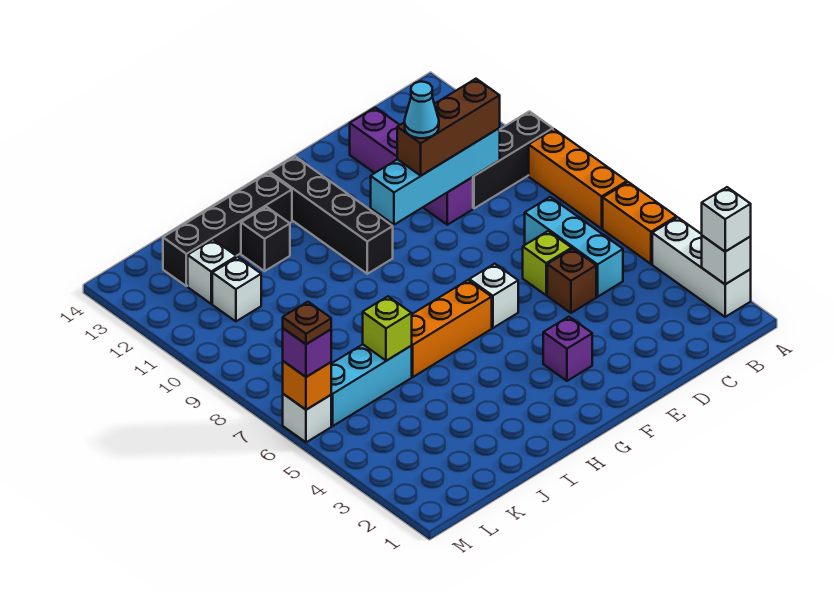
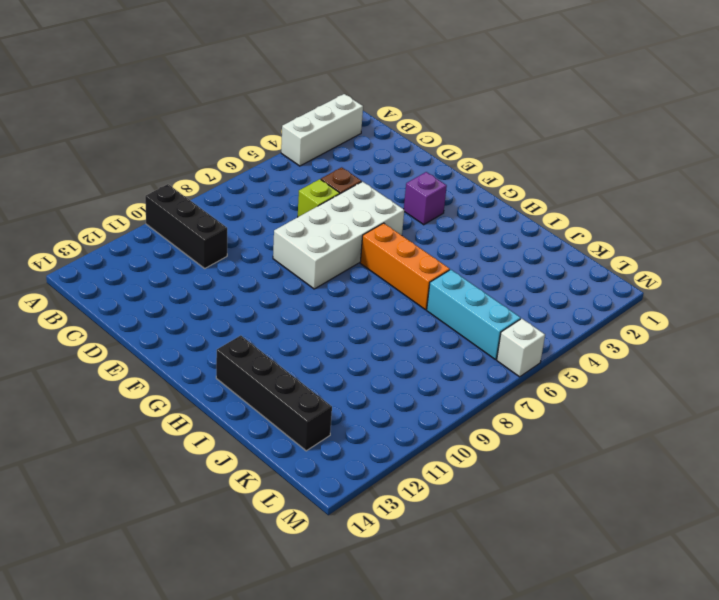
white brick E5:F8 level 1 -> white brick F6 level 1
none -> orange brick A5:A6 level 1
none -> orange brick A7:A9 level 1
none -> cyan brick C5:C7 level 1

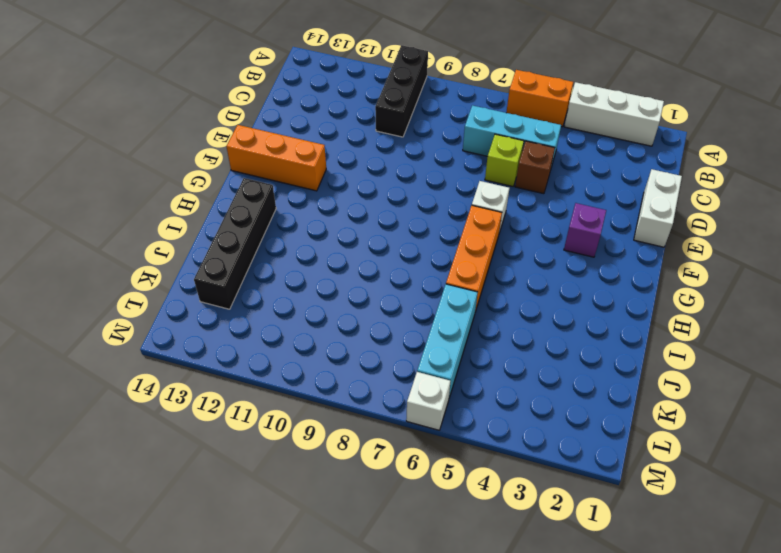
white brick D1:E1 level 1 -> none
orange brick F12:F14 level 1 -> orange brick A7:A9 level 1
none -> purple brick D10:D13 level 1
none -> black brick G10:G13 level 1
none -> black brick I12 level 1

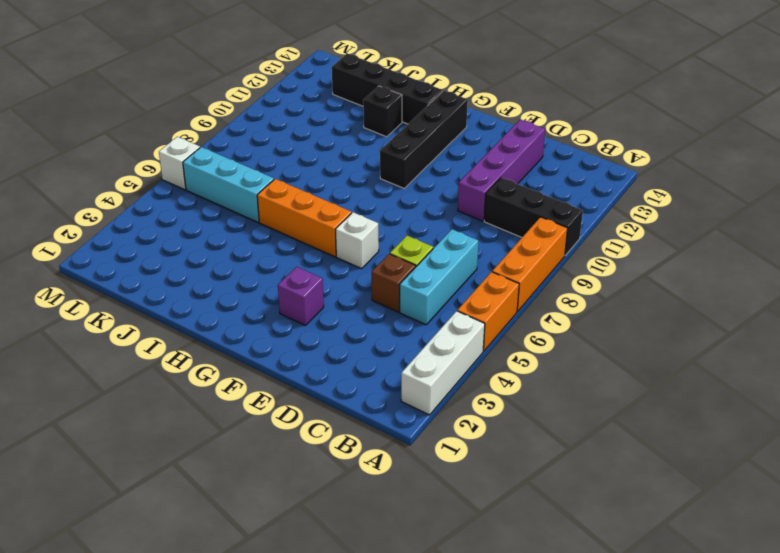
none -> white brick K11 level 1
none -> white brick K12 level 1
none -> white brick A2 level 2

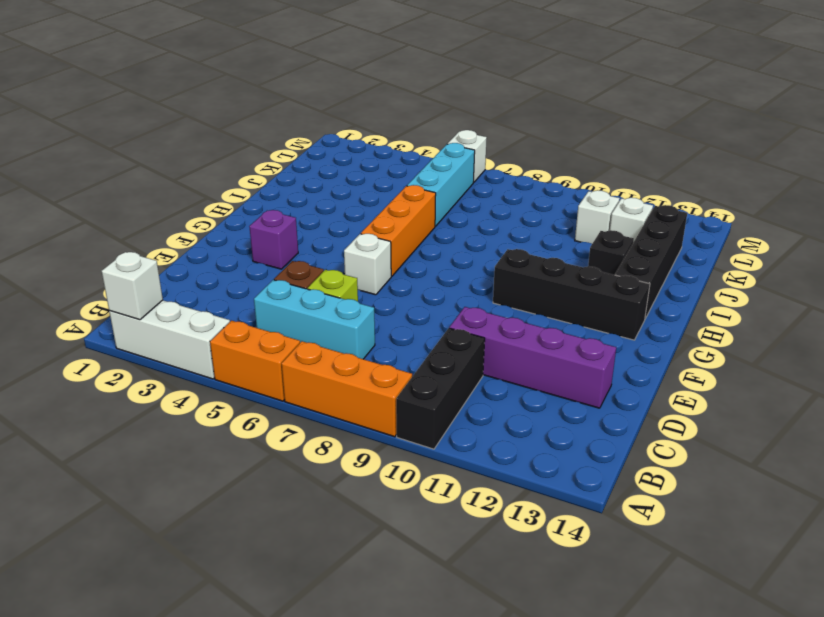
none -> cyan brick C10:F10 level 2
none -> lime brick J6 level 2
none -> orange brick M6 level 2

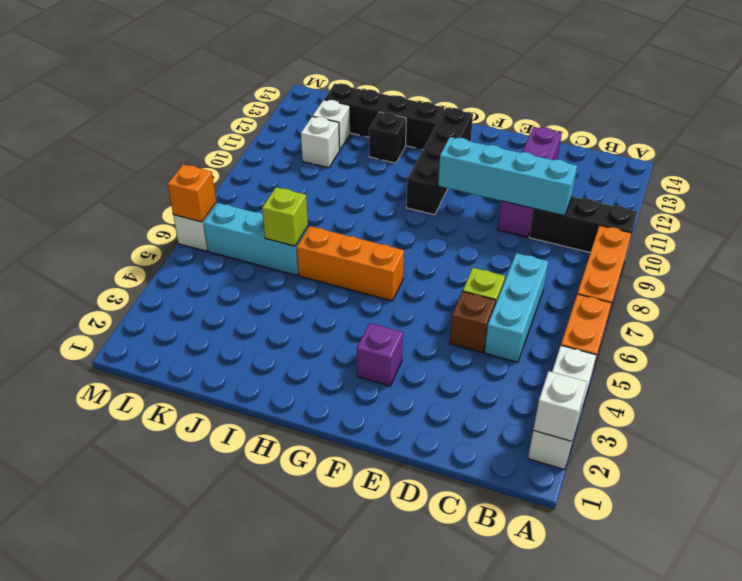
none -> white brick F6 level 1
none -> white brick A2 level 3
none -> brown brick C10:E10 level 3

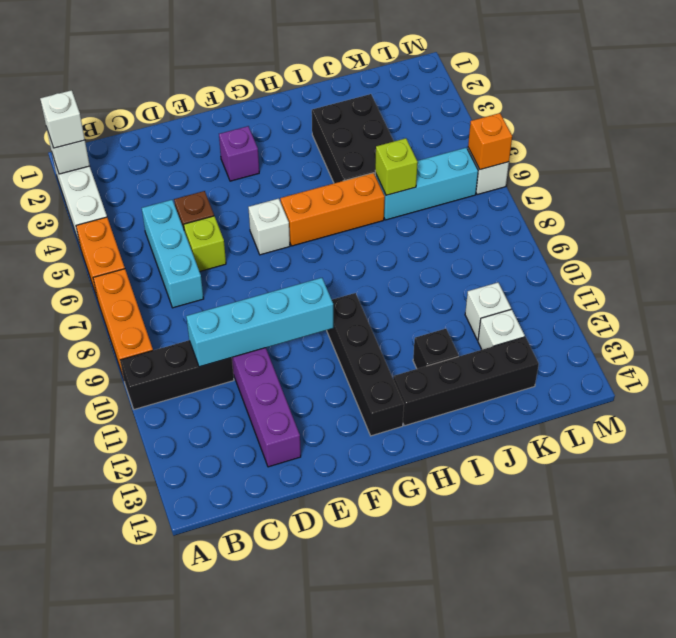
black brick I3:J5 level 1 -> none
none -> brown brick C10:E10 level 3
none -> purple brick M6 level 3
none -> cyan cone E10 level 4

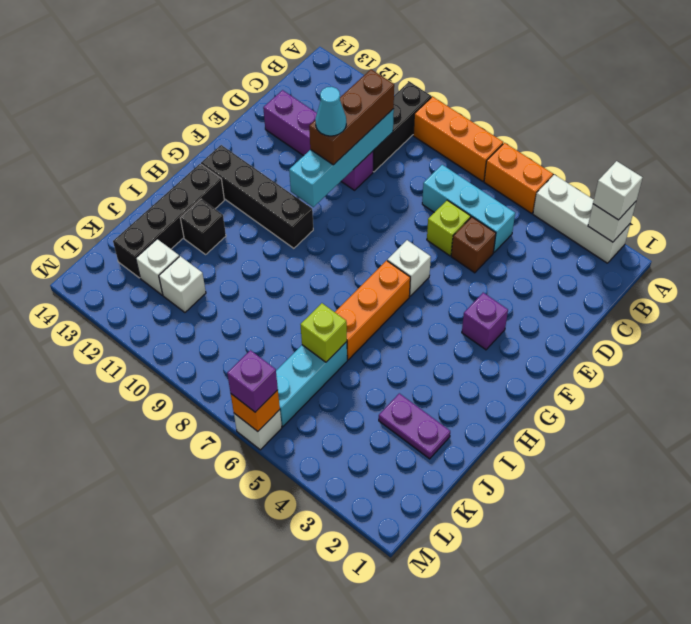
purple plate J2:J3 level 1 -> none
none -> brown plate M6 level 4

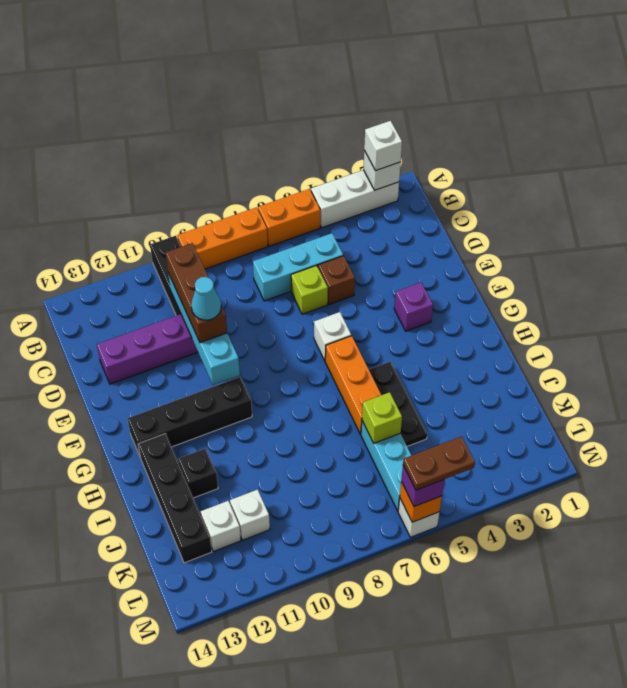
black plate H5:J5 level 1 -> none
brown plate M5:M6 level 4 -> brown plate M6 level 4

